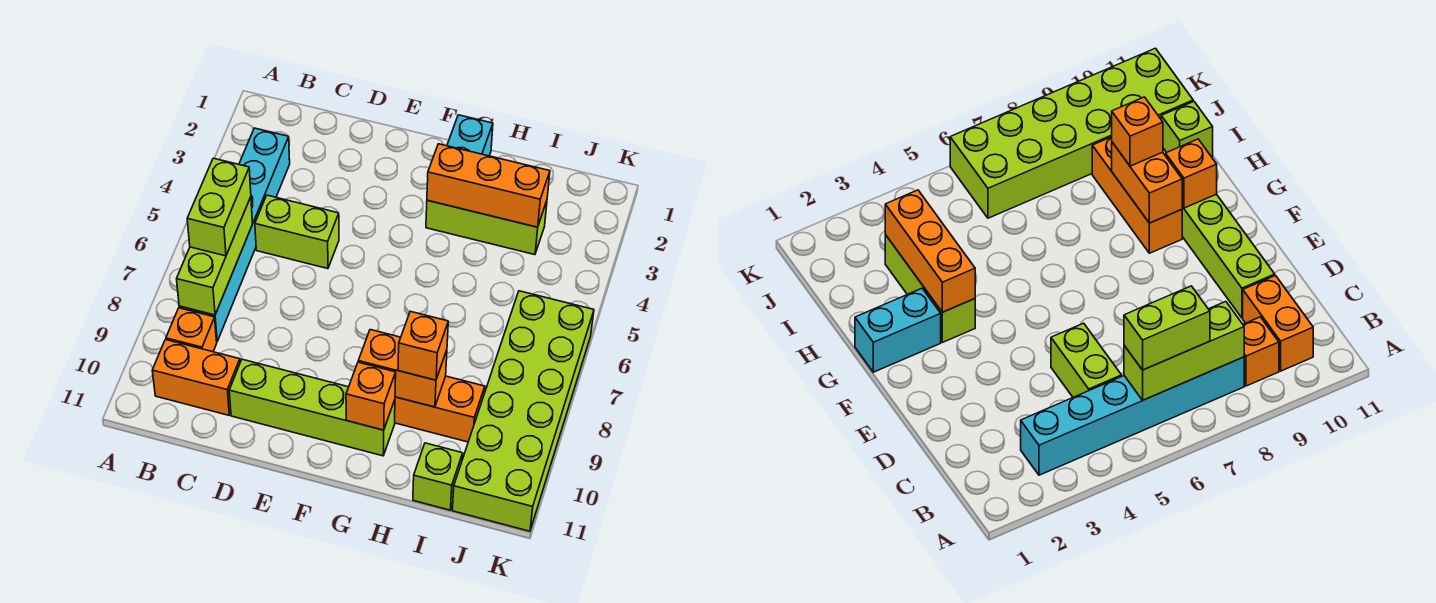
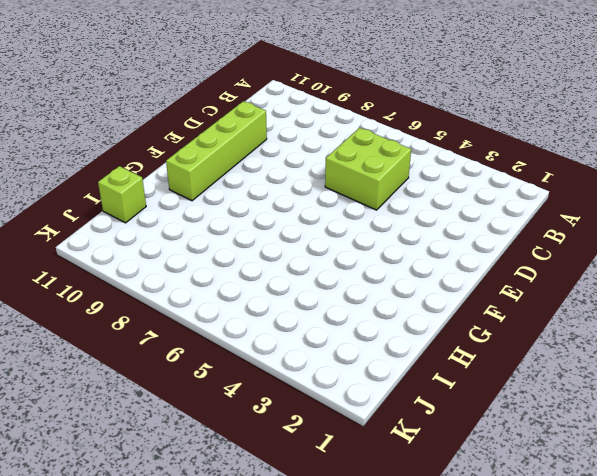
lime brick C5:D6 level 1 -> lime brick C5:D5 level 1
none -> cyan brick B3:B8 level 1
none -> orange brick B9 level 1
none -> orange brick B10:C10 level 1

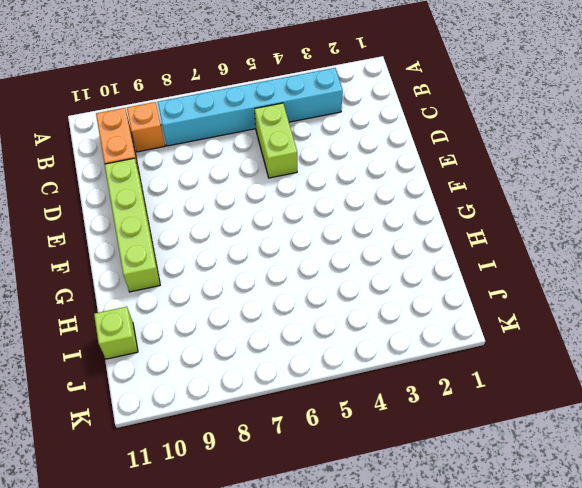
none -> cyan brick G1:G2 level 1
none -> lime brick G3:I3 level 1
none -> orange brick G9:I9 level 1

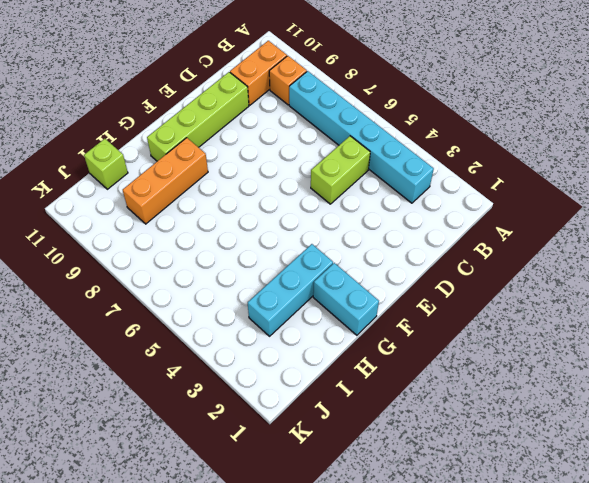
cyan brick G3:I3 level 1 -> lime brick G3:I3 level 1
none -> lime brick J6:K11 level 1
none -> lime brick B6:B8 level 2
none -> orange brick G3:I3 level 2

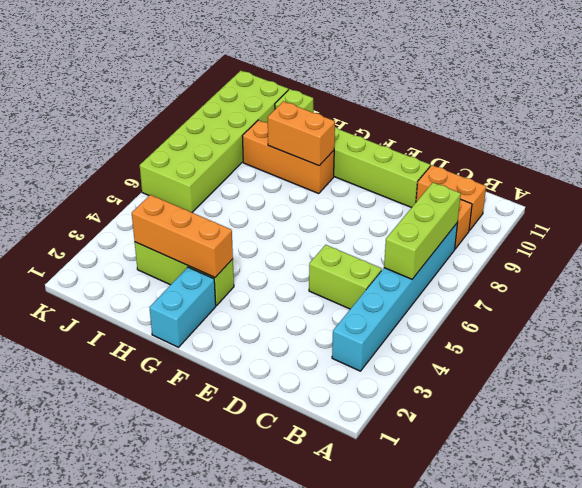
none -> orange brick G10 level 2
none -> lime brick B6:B7 level 3
none -> orange brick H9 level 3

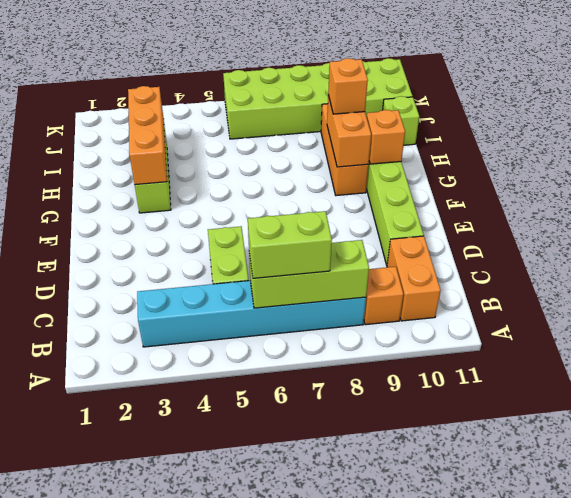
none -> cyan brick G1:G2 level 1

